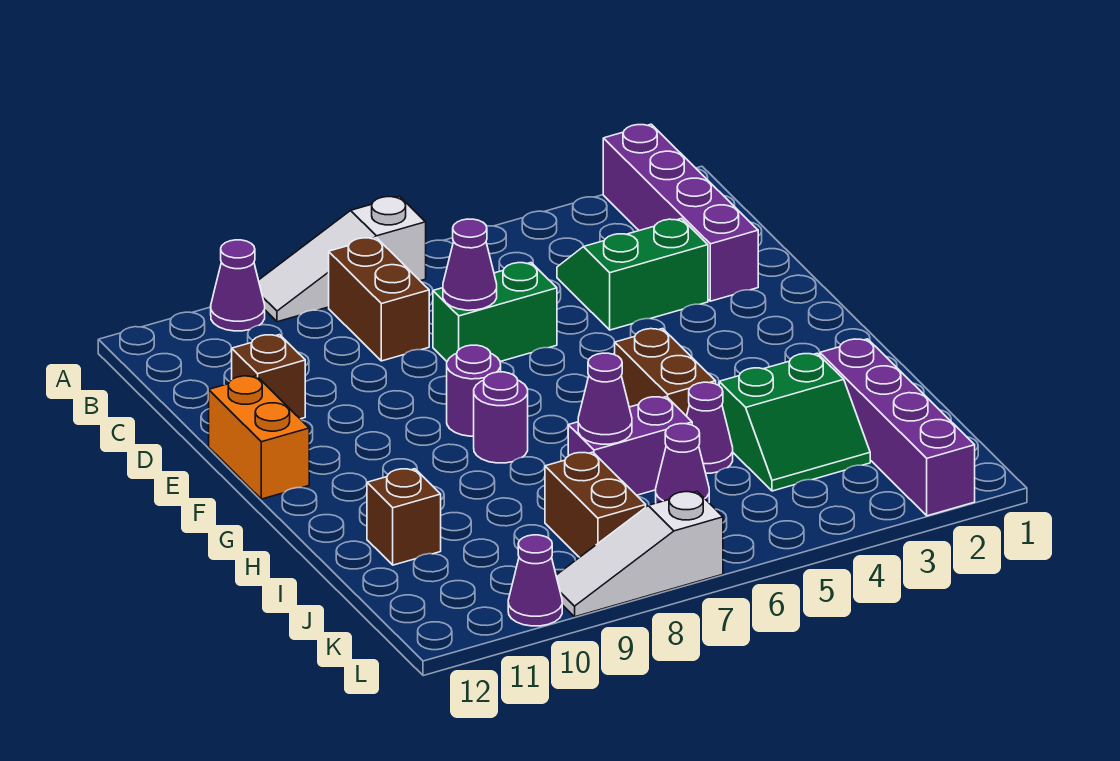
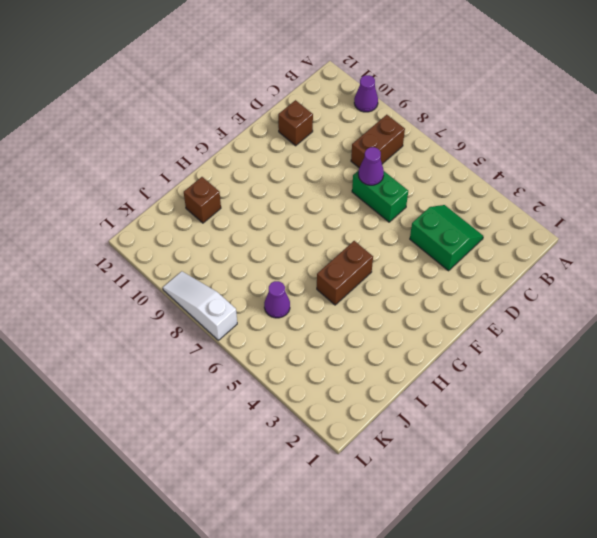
none -> purple brick A2:D2 level 1
none -> white slope A7:A9 level 1 top 7
none -> orange brick E12:F12 level 1

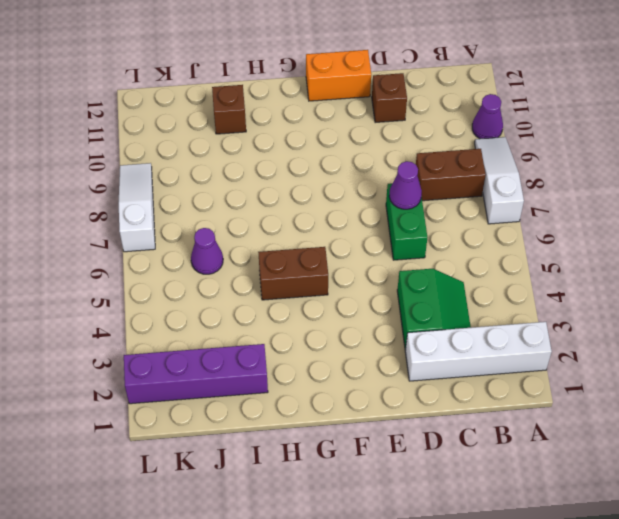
white brick A2:D2 level 1 -> purple brick A2:D2 level 1
none -> purple round brick F8 level 1
none -> purple round brick G8 level 1
none -> green slope I3:J4 level 1 top I

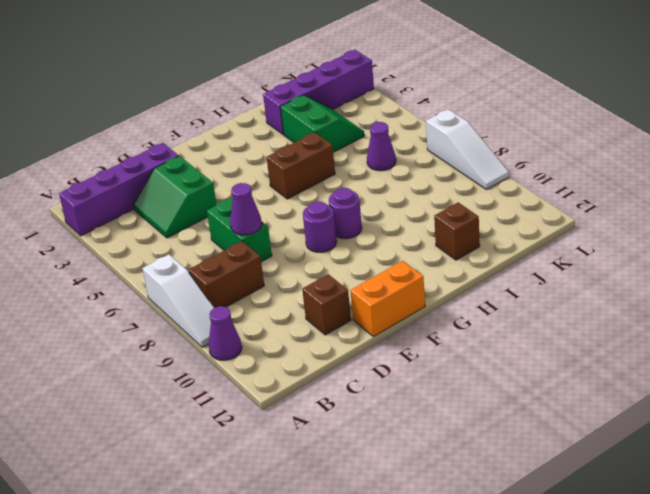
none -> purple cone I5 level 1
none -> purple brick I6:I7 level 1
none -> brown brick J8:K8 level 1

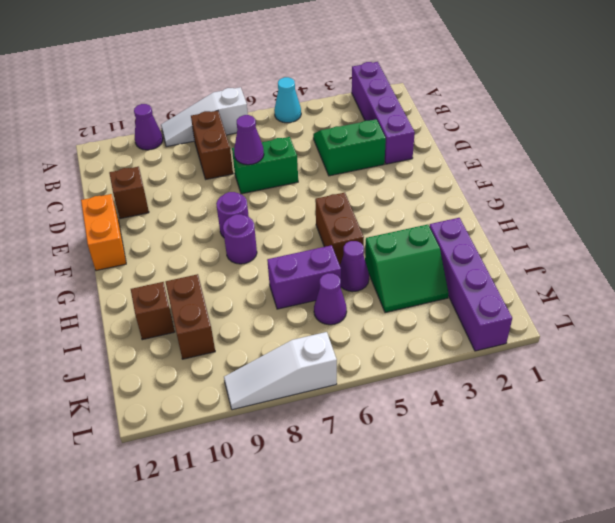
cyan cone A5 level 1 -> none
brown brick I10:J10 level 1 -> brown brick J8:K8 level 1
none -> purple cone L10 level 1
none -> purple cone I7 level 2

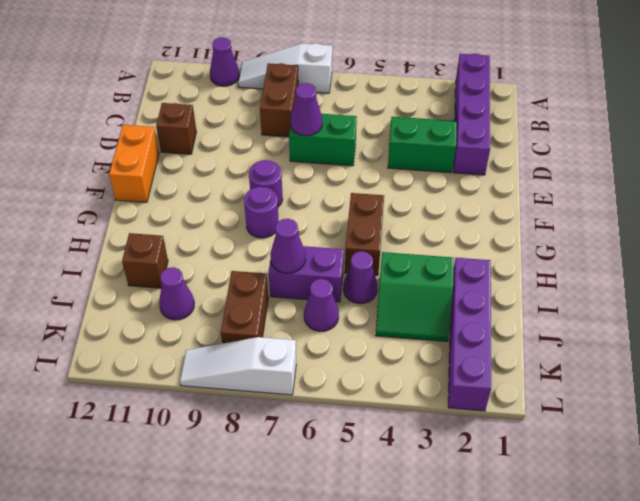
purple cone J10 level 1 -> purple cone L10 level 1

